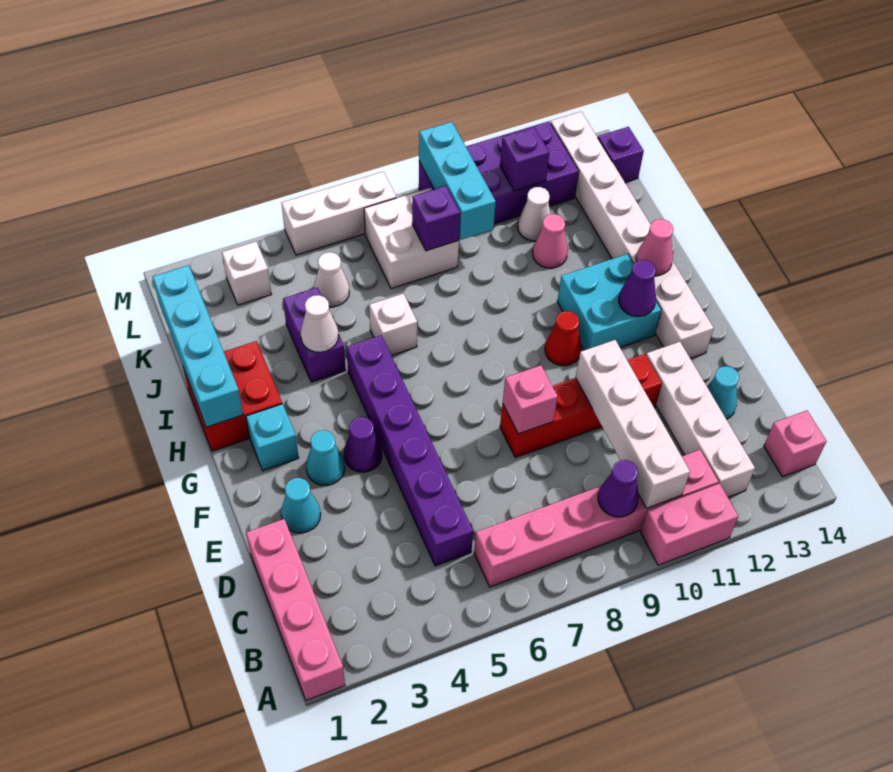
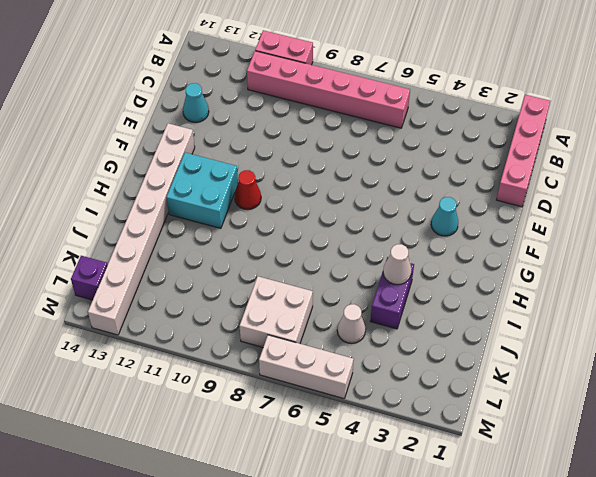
none -> white brick B12:E12 level 1
none -> pink brick B14 level 1
none -> purple brick C5:H5 level 1
none -> cyan cone E2 level 1

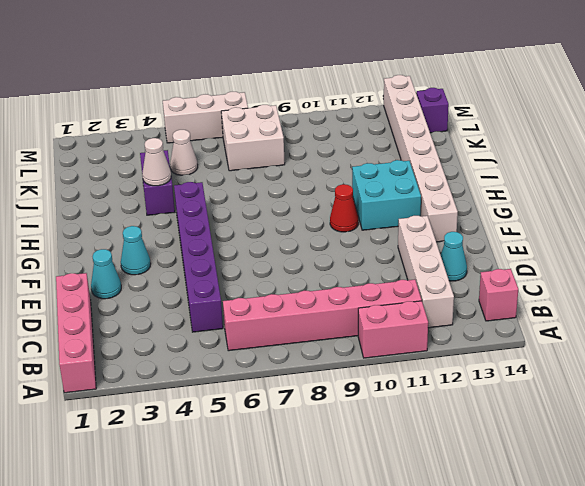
none -> red brick E8:E11 level 1
none -> purple cone F4 level 1
none -> cyan brick G2 level 1
none -> red brick H1:I2 level 1

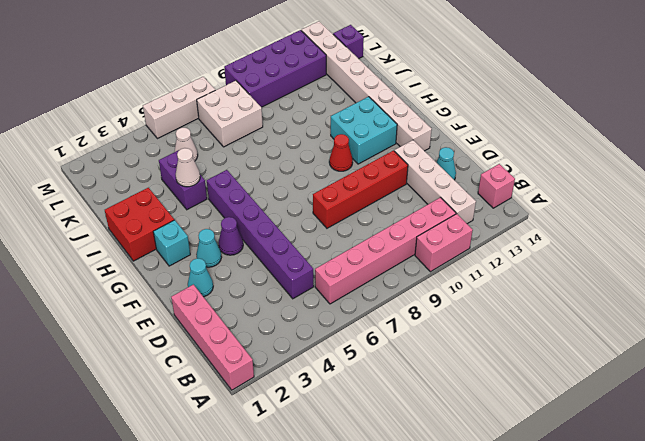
none -> white brick I6 level 1
none -> pink cone J11 level 1
none -> white cone K11 level 1
none -> white brick L3 level 1

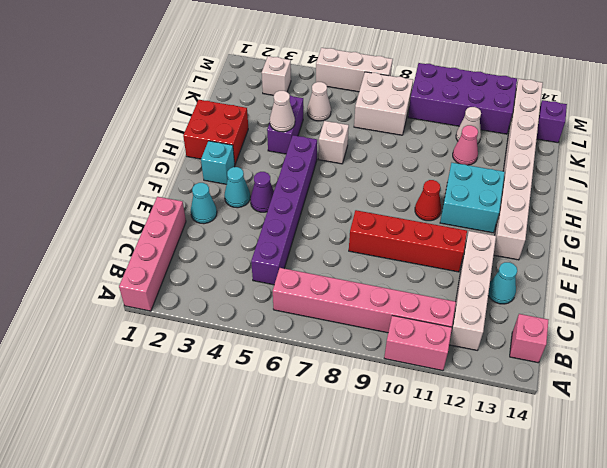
none -> purple cone B9 level 2
none -> white brick B10:E10 level 2
none -> pink brick E8 level 2
none -> purple cone G12 level 2

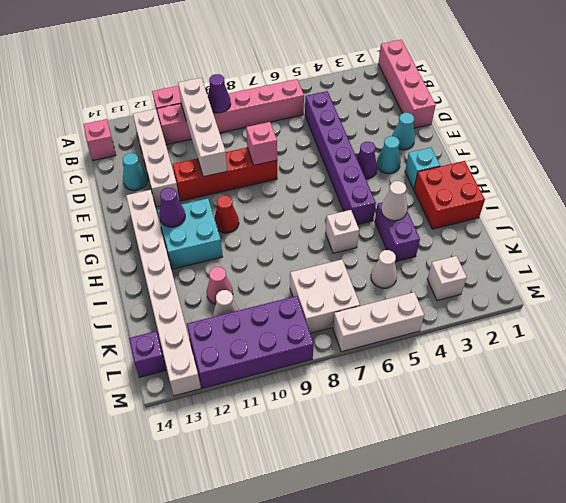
none -> cyan brick H1:K1 level 2
none -> pink cone H13 level 2
none -> purple brick K8 level 2
none -> cyan brick K9:M9 level 2

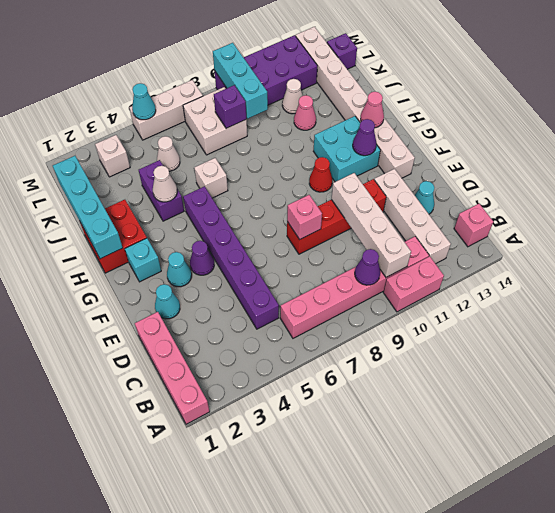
cyan cone M5 level 2 -> none
none -> purple brick L11 level 2

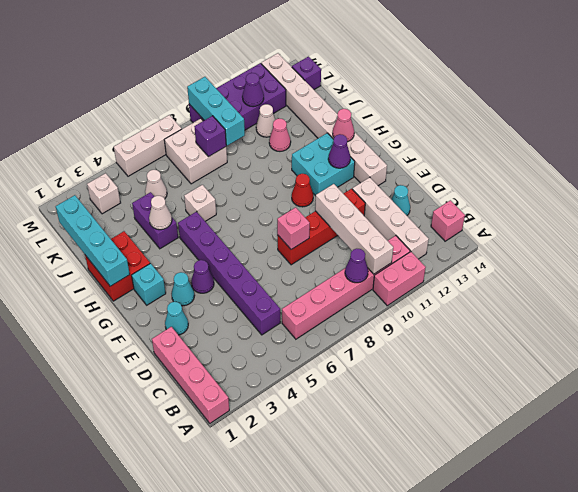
purple cone L11 level 2 -> purple brick L11 level 2

